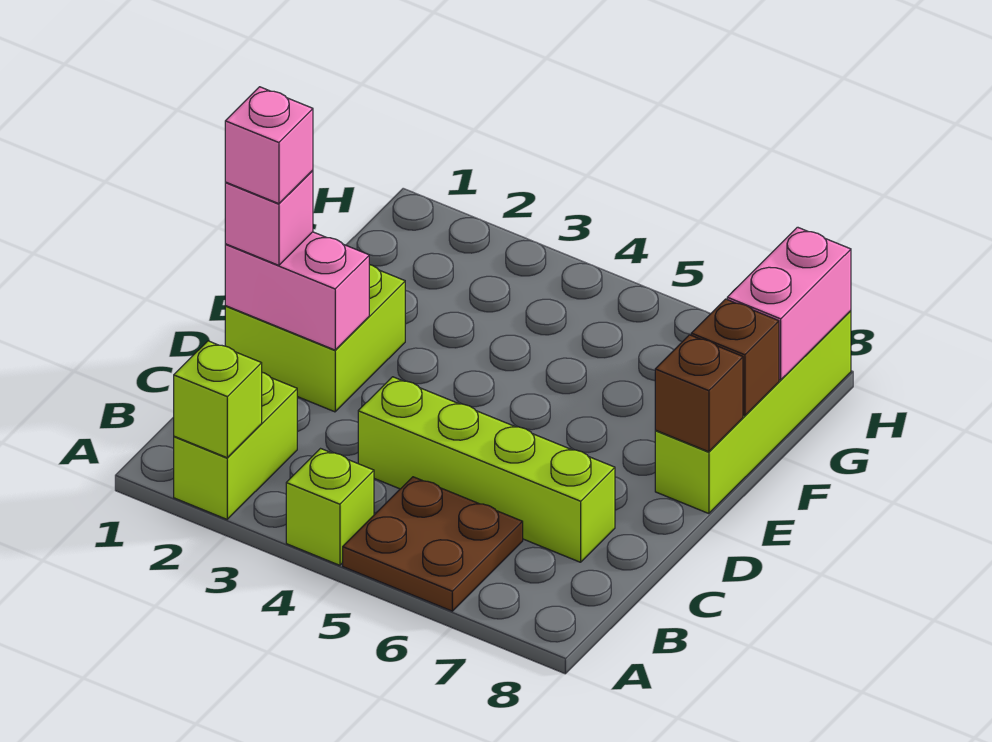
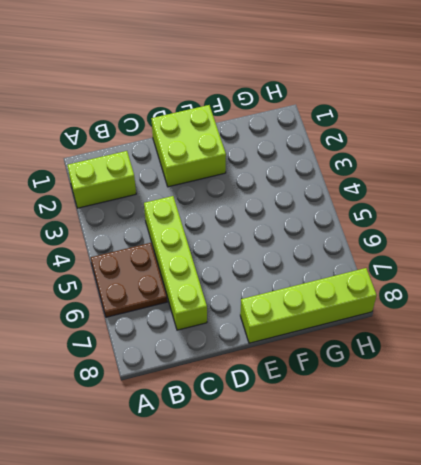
none -> lime brick A4 level 1
none -> lime brick A2 level 2
none -> pink brick D1:D2 level 2

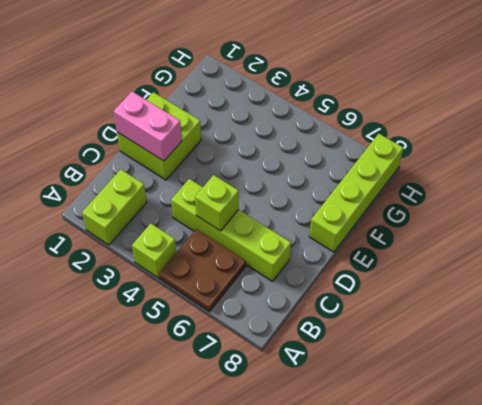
lime brick C5 level 2 -> lime brick A2 level 2
none -> brown brick E8 level 2
none -> brown brick F8 level 2
none -> pink brick G8:H8 level 2

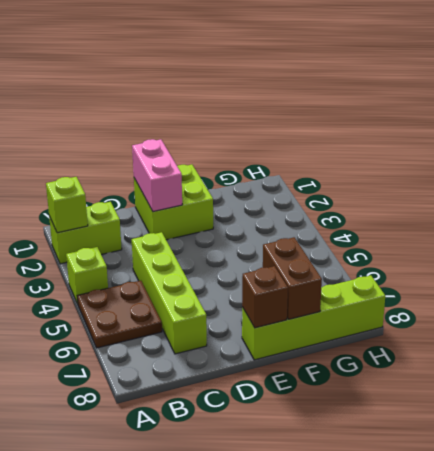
brown brick F7:F8 level 2 -> brown brick F8 level 2
none -> pink brick G8:H8 level 2
none -> pink brick D1 level 3
none -> pink brick D1 level 4

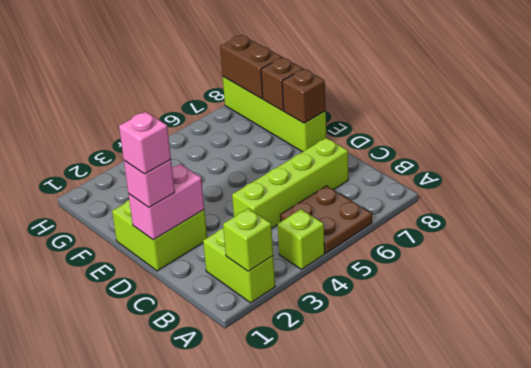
brown brick G8:H8 level 2 -> pink brick G8:H8 level 2

